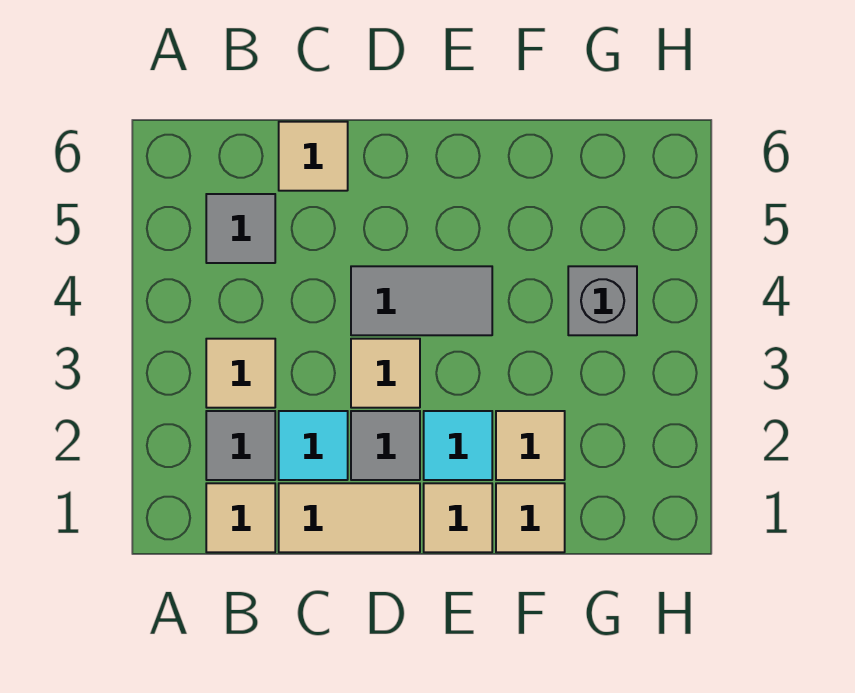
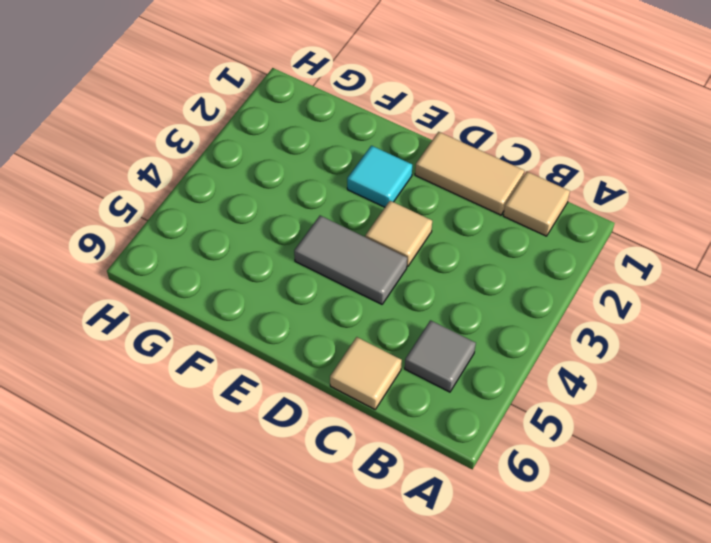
none -> grey tile B2 level 1
none -> tan tile B3 level 1
none -> cyan tile C2 level 1

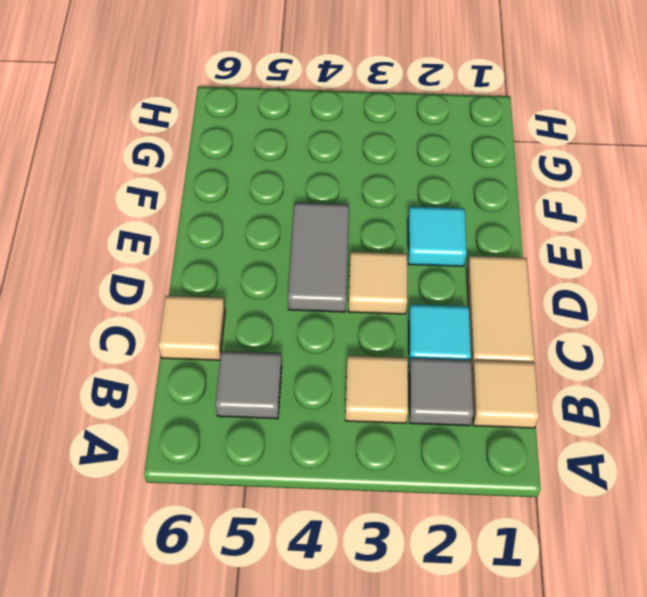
none -> grey tile D2 level 1
none -> tan tile E1 level 1
none -> tan tile F1 level 1

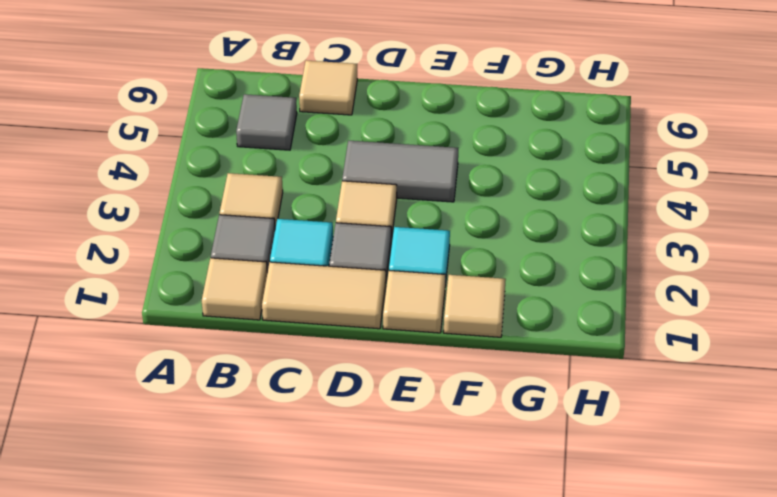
none -> tan tile F2 level 1
none -> grey brick G4 level 1

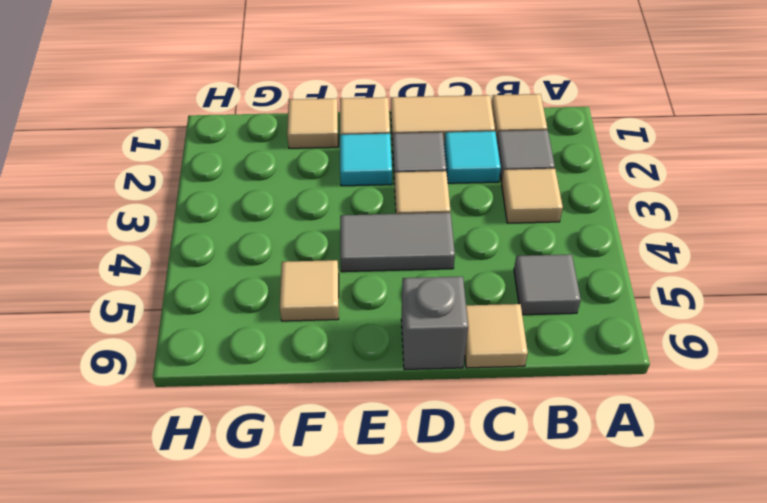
grey brick D6 level 1 -> grey brick G4 level 1
tan tile F5 level 1 -> tan tile F2 level 1

